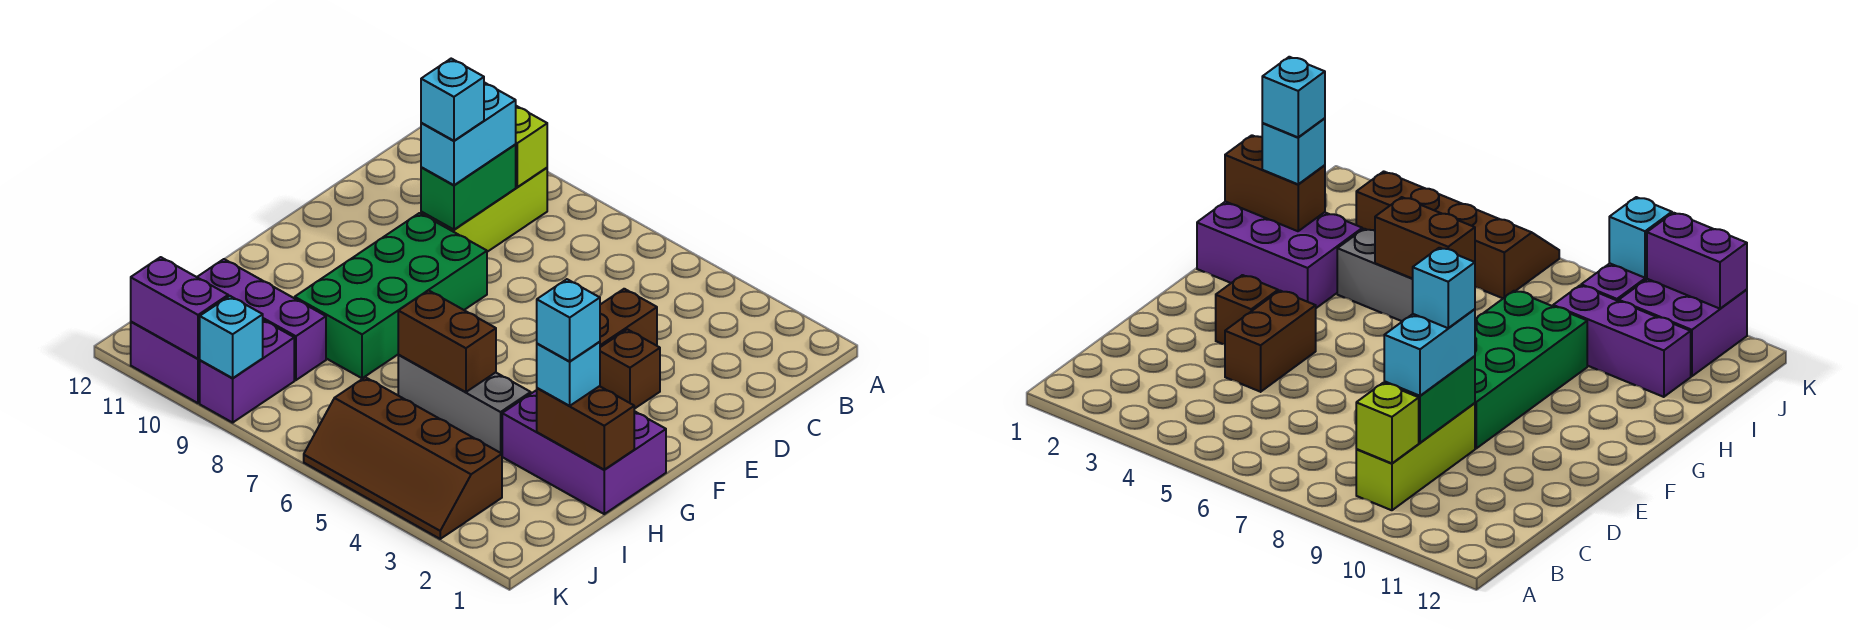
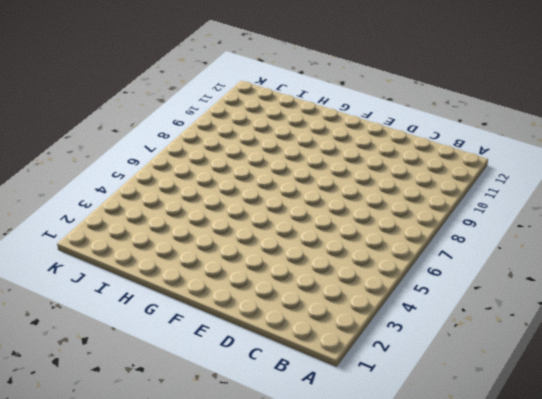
none -> lime brick B9:D9 level 1
none -> brown brick D4:E4 level 1
none -> brown brick E3 level 1

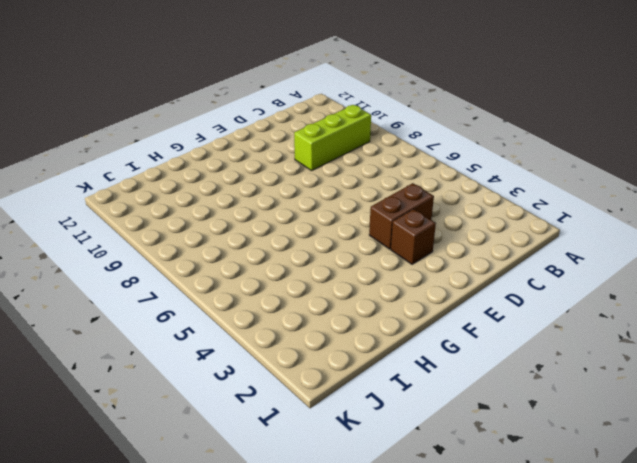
none -> green brick E8:H9 level 1
none -> purple brick G1:H3 level 1
none -> grey brick H4:H6 level 1

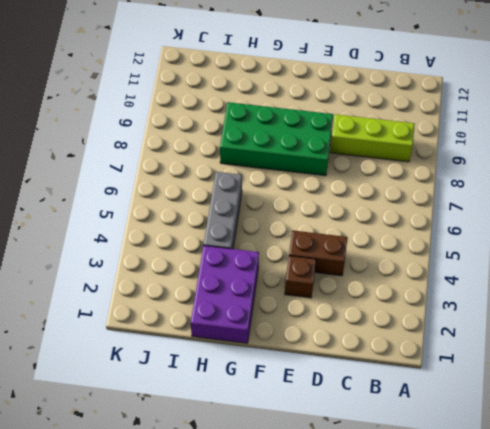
none -> purple brick I9:I11 level 1
none -> brown slope J3:K6 level 1 top J
none -> purple brick J9:K9 level 1

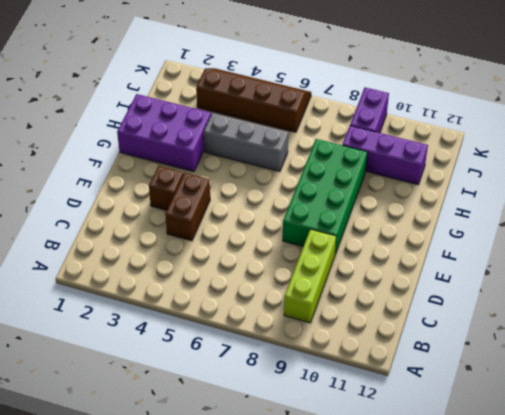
none -> purple brick J10:K11 level 1
none -> lime brick B9 level 2
none -> green brick C9:D9 level 2

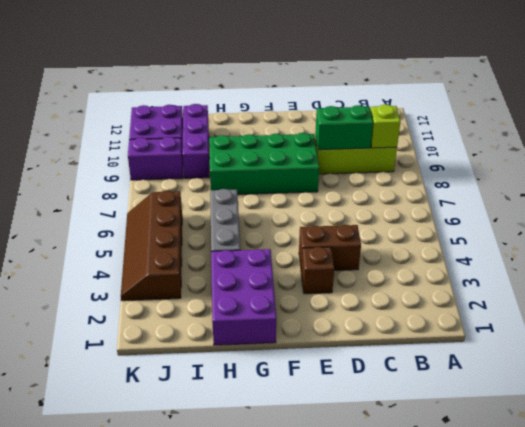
none -> brown brick H1:H2 level 2
none -> brown brick H5:H6 level 2
none -> cyan brick K9 level 2

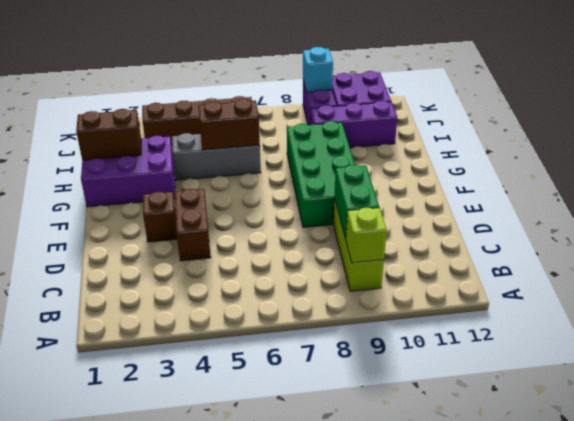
none -> purple brick K10:K11 level 2
none -> cyan brick C9:D9 level 3
none -> cyan brick H2 level 3

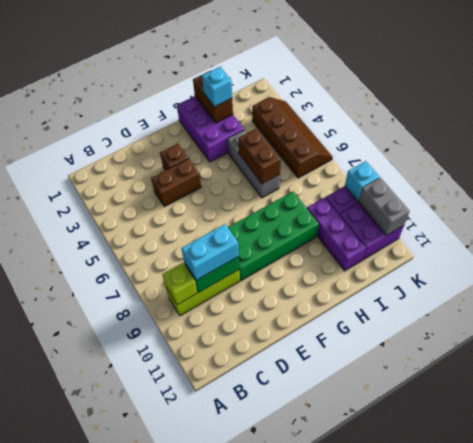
grey brick K10:K11 level 2 -> purple brick K10:K11 level 2
none -> cyan brick D9 level 4
none -> cyan brick H2 level 4

